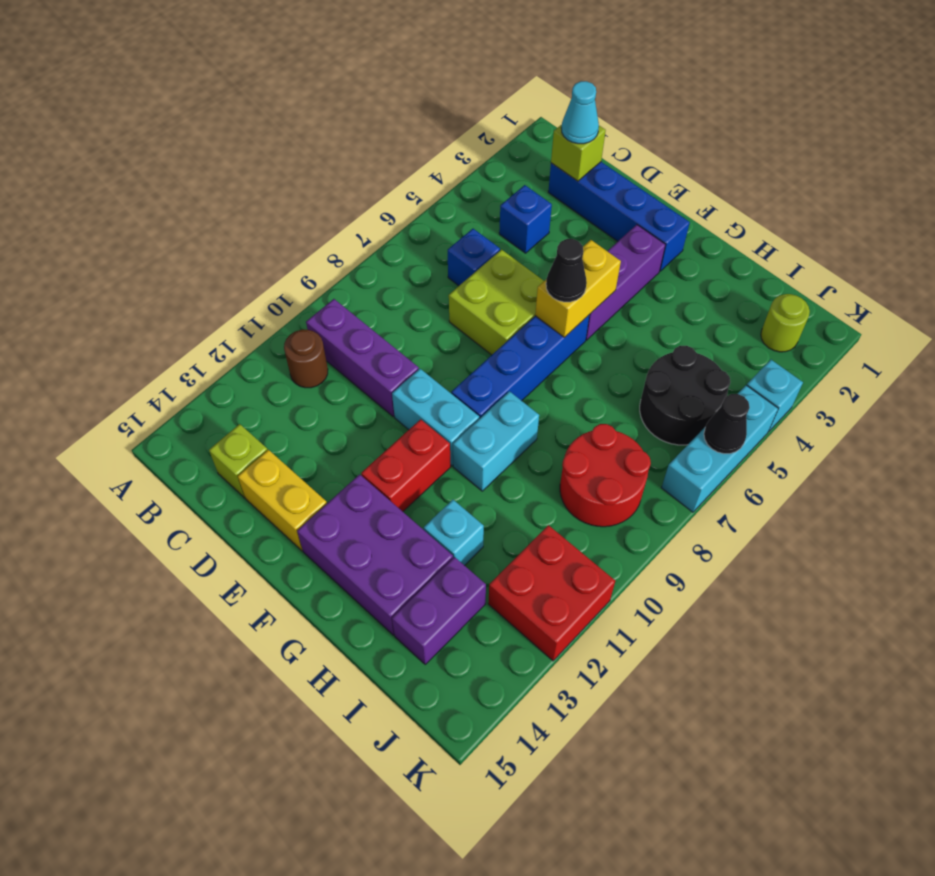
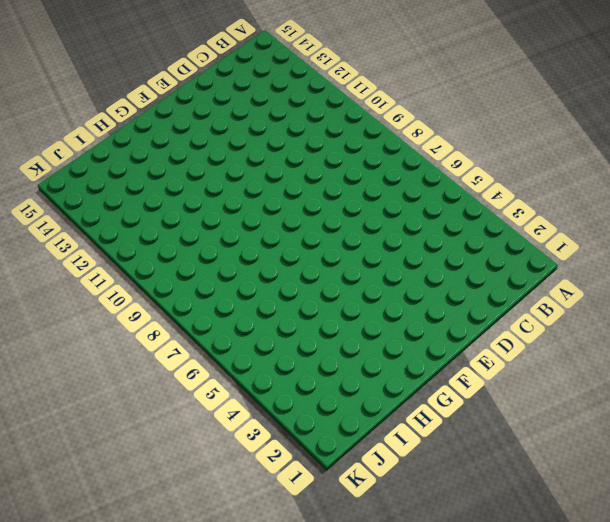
none -> purple brick B10:D10 level 1
none -> brown round brick B11 level 1
none -> blue brick C2:F2 level 1

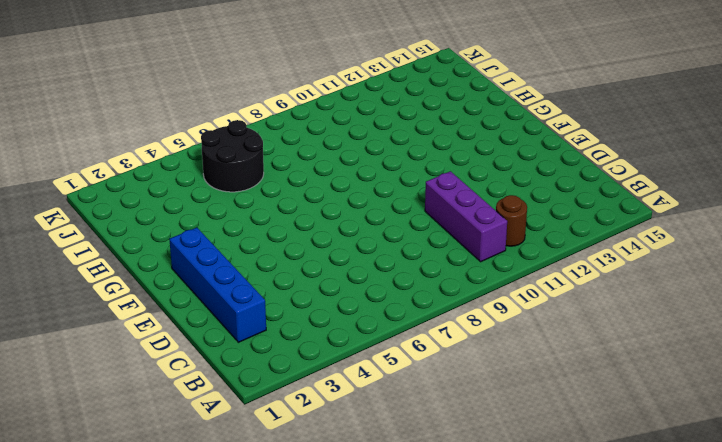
none -> blue brick C4 level 1
none -> blue brick C6 level 1
none -> lime brick C14 level 1

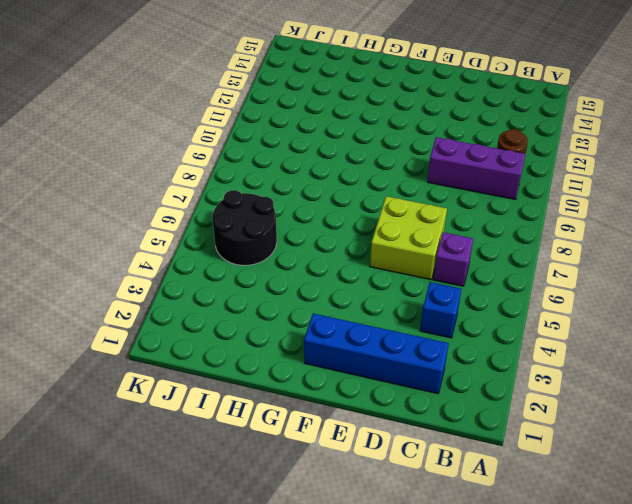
purple brick C6 level 1 -> blue brick C6 level 1
none -> lime brick C14 level 1
none -> yellow brick D14:E14 level 1
none -> cyan brick E10:F10 level 1

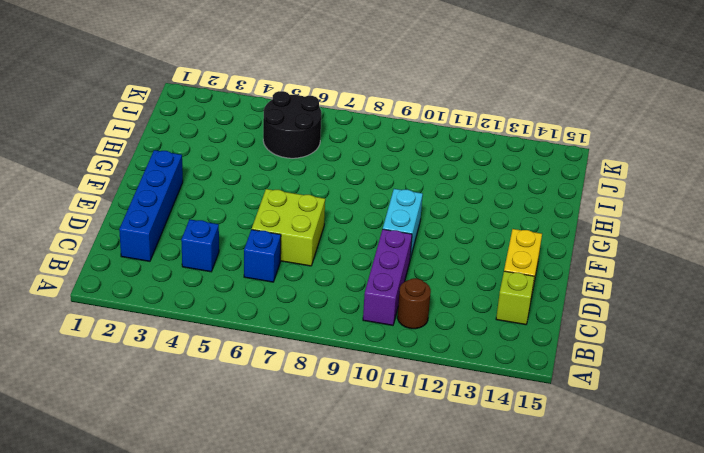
none -> purple brick F3:F5 level 1
none -> blue brick F6:F9 level 1
none -> red brick F11:F12 level 1

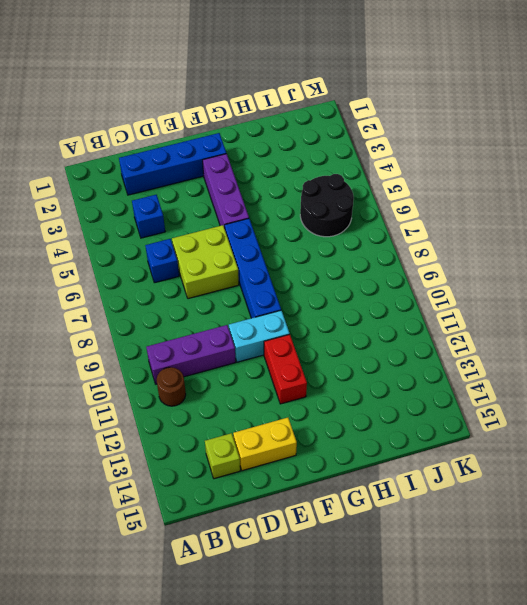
none -> purple brick F13:H14 level 1
none -> cyan brick G9:G10 level 1
none -> cyan brick H12 level 1

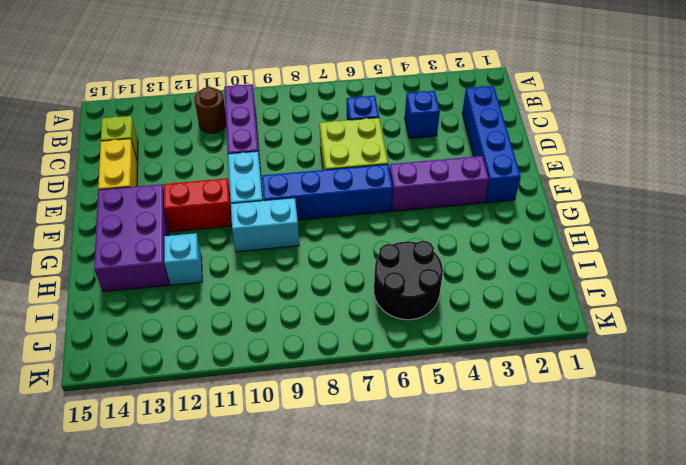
none -> red round brick I8:J9 level 1
none -> purple brick I13:I14 level 1
none -> lime round brick J2 level 1

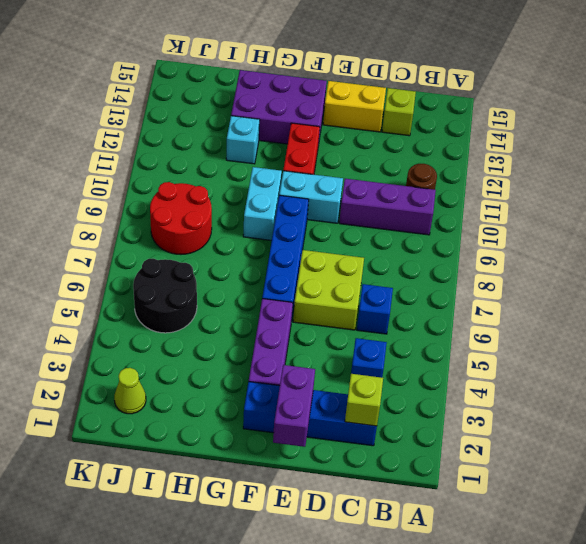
purple brick E1:E2 level 2 -> purple brick I13:I14 level 1
lime cone J2 level 1 -> lime round brick J2 level 1
none -> red brick J11:K12 level 1
none -> cyan brick K4 level 1
none -> cyan brick K5:K7 level 1

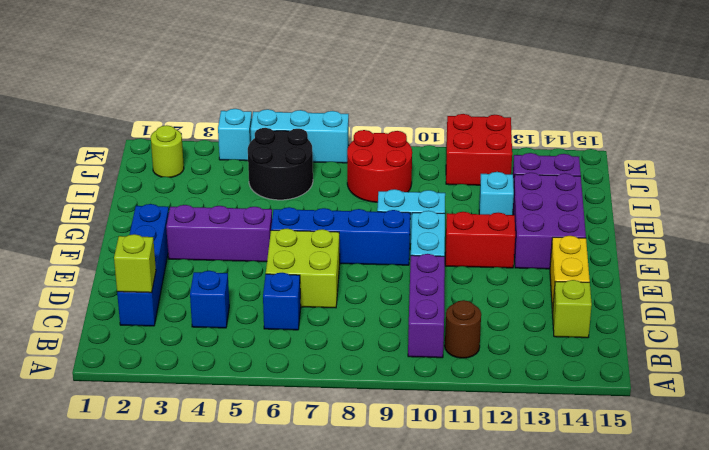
none -> yellow brick F5:F6 level 2
none -> black cone K6 level 2
none -> cyan cone C2 level 3

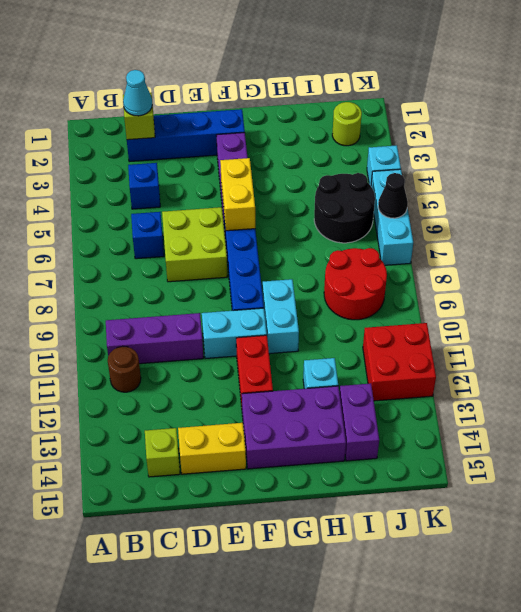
none -> black cone F6 level 3

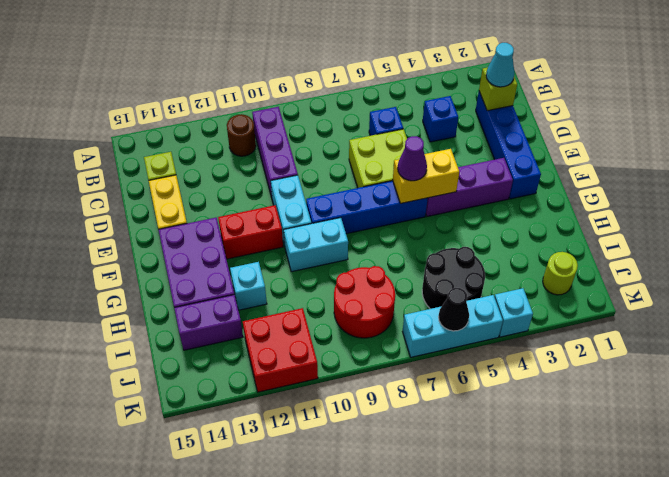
purple cone F6 level 3 -> black cone F6 level 3

